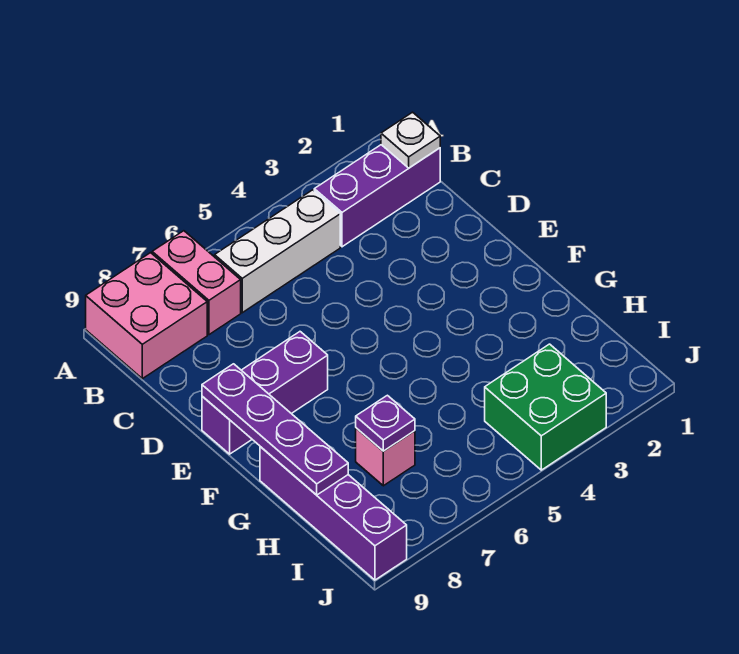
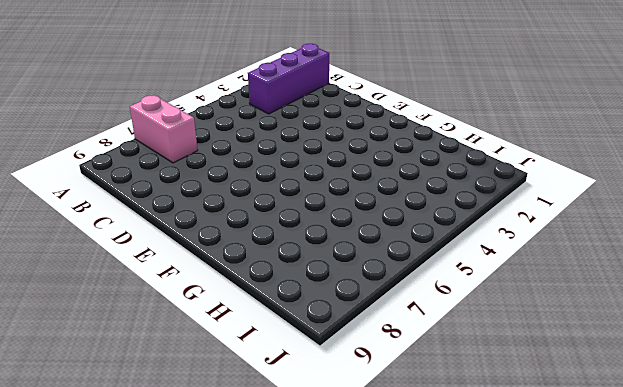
none -> pink brick A8:B9 level 1
none -> white brick B4:B6 level 1

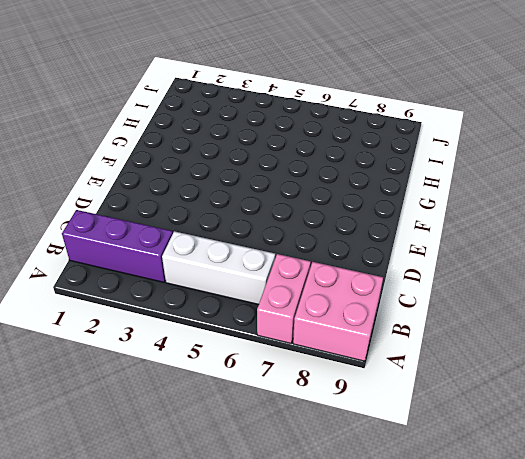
none -> purple brick E7:E9 level 1
none -> purple brick G9:J9 level 1

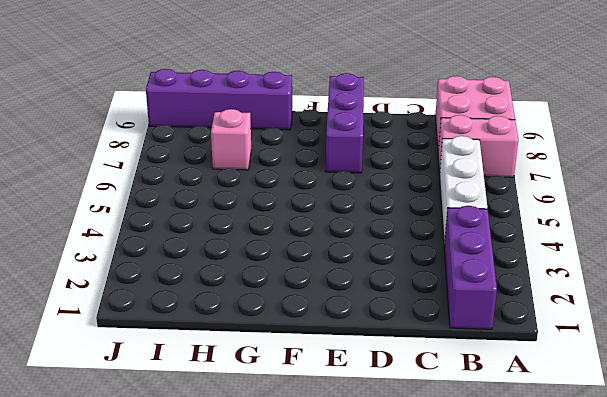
none -> green brick I3:J4 level 1
none -> white plate B1 level 2

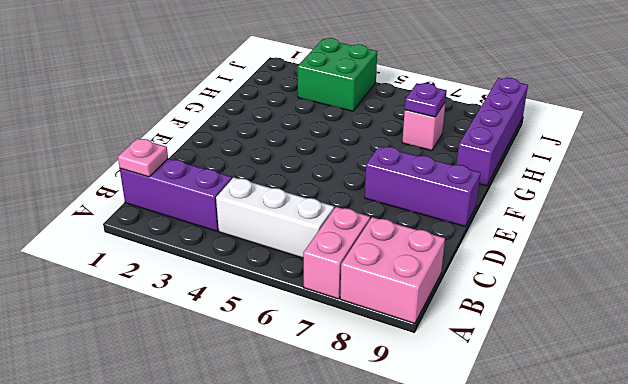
pink plate B1 level 2 -> white plate B1 level 2
none -> purple plate E9:H9 level 2

